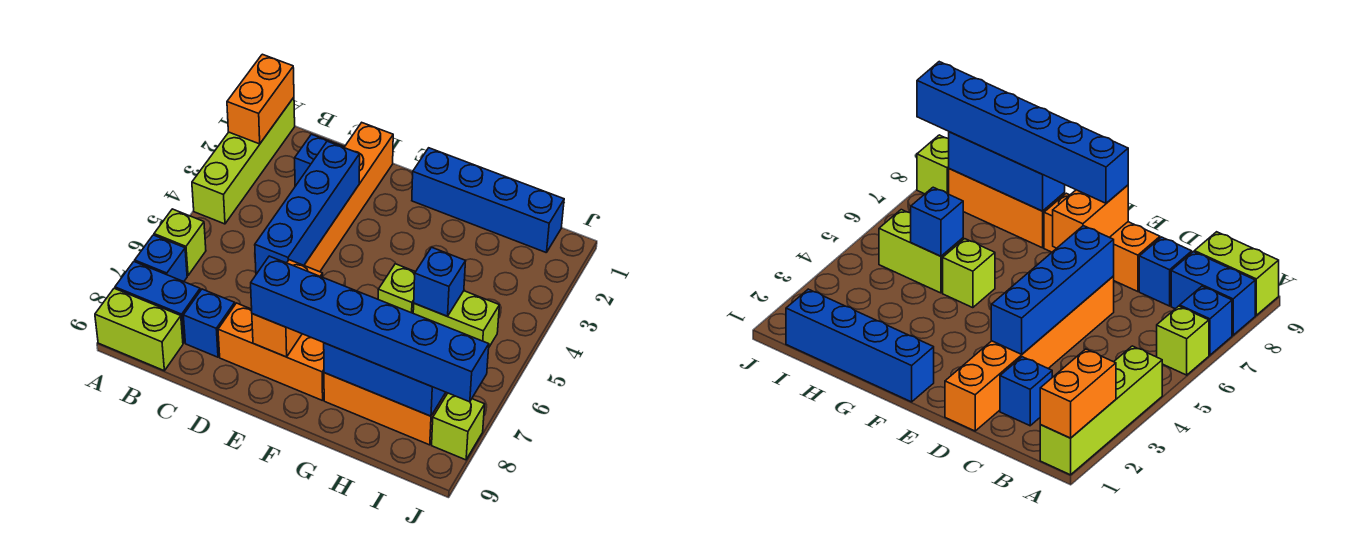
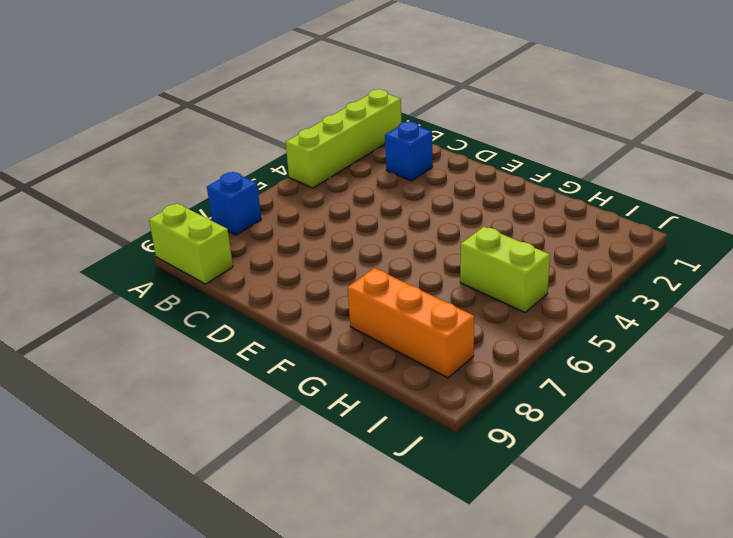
none -> lime brick A6 level 1
none -> blue brick A8:B8 level 1
none -> blue brick C8 level 1

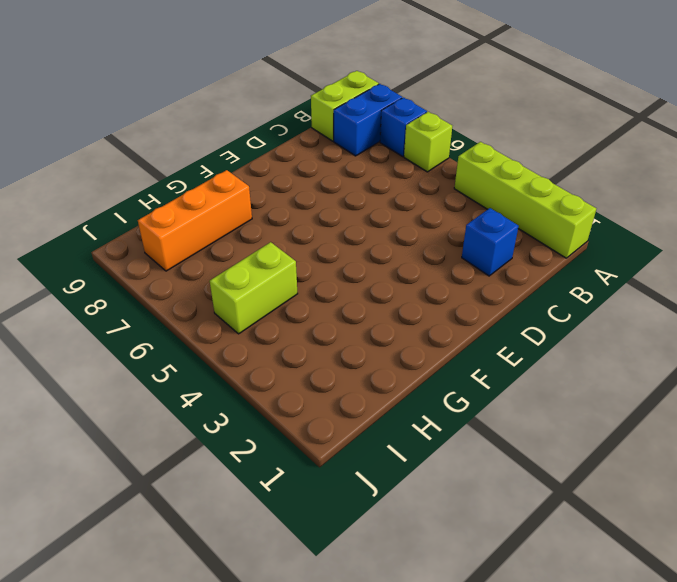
none -> blue brick C8 level 1
none -> orange brick D1:D6 level 1
none -> orange brick D8:F8 level 1

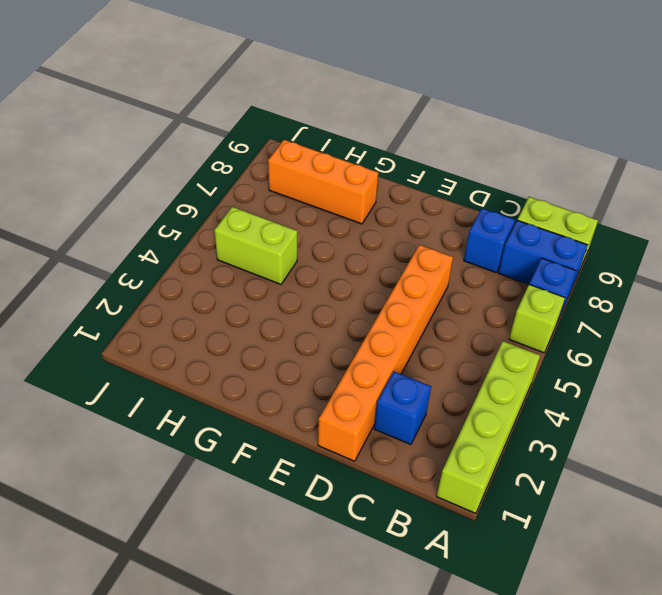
none -> orange brick D8:F8 level 1
none -> blue brick F1:I1 level 1
none -> lime brick G5 level 1

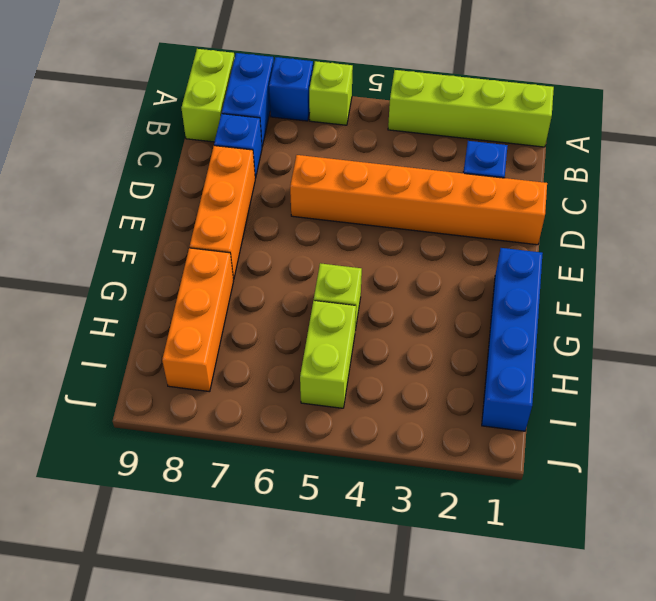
none -> lime brick J8 level 1
none -> orange brick A1:A2 level 2
none -> blue brick D3:D6 level 2

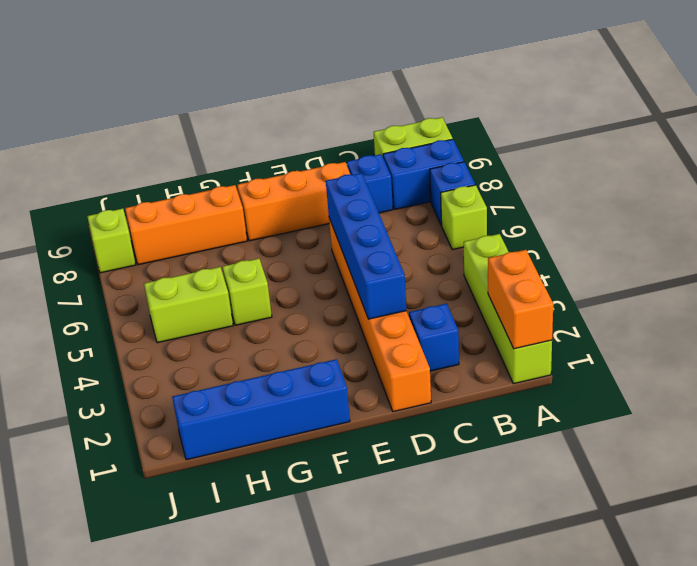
none -> orange brick E7:E8 level 2
none -> blue brick G8:I8 level 2
none -> blue brick H5 level 2

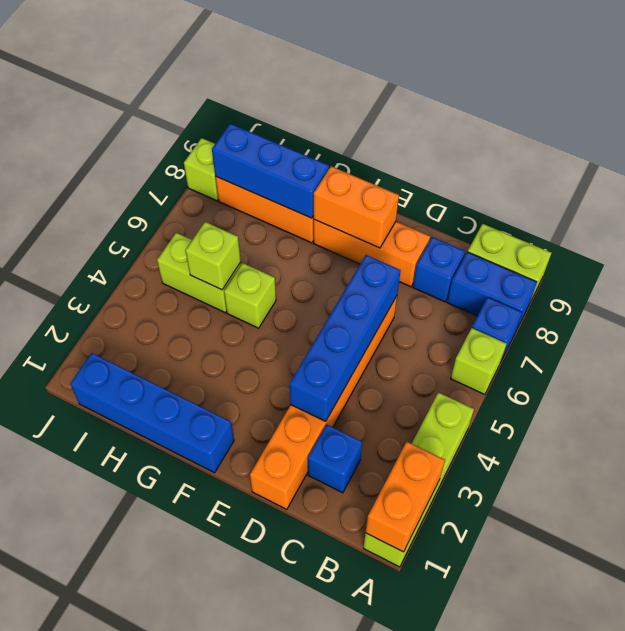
orange brick E8:F8 level 2 -> orange brick E7:E8 level 2
lime brick H5 level 2 -> blue brick H5 level 2
none -> blue brick E8:J8 level 3

